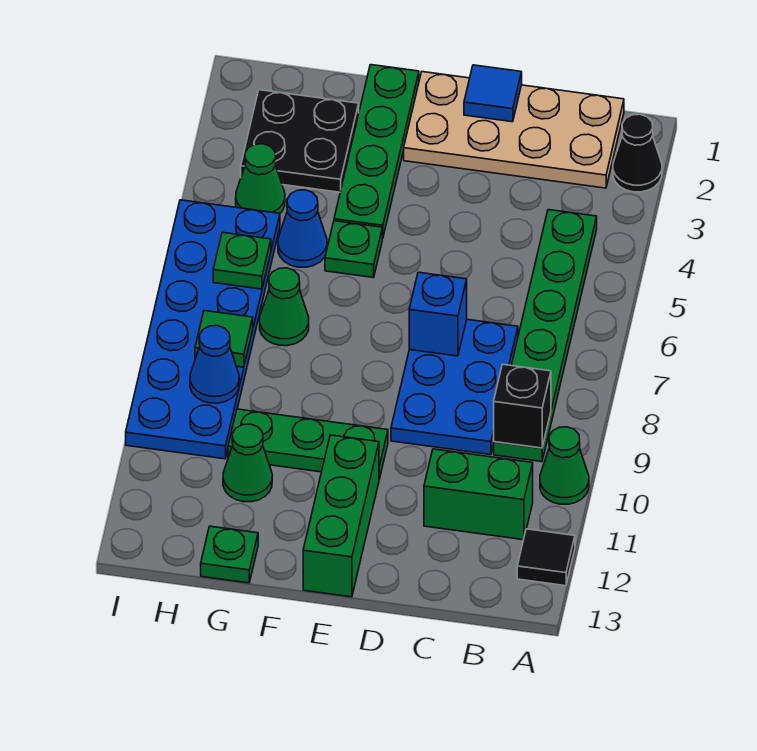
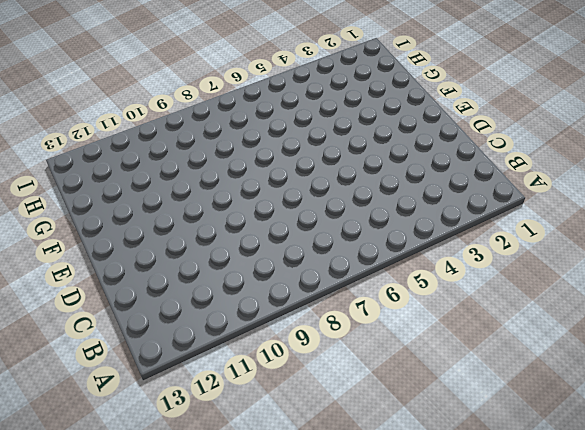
none -> black cone A2 level 1
none -> green cone A10 level 1
none -> black tile A12 level 1

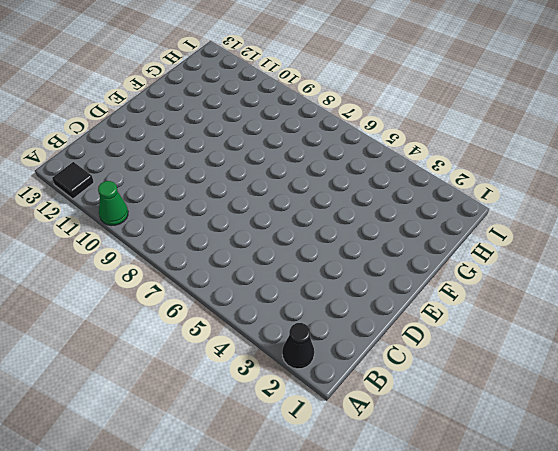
none -> tan plate B1:E2 level 1
none -> green plate B4:B9 level 1
none -> green brick B11:C11 level 1

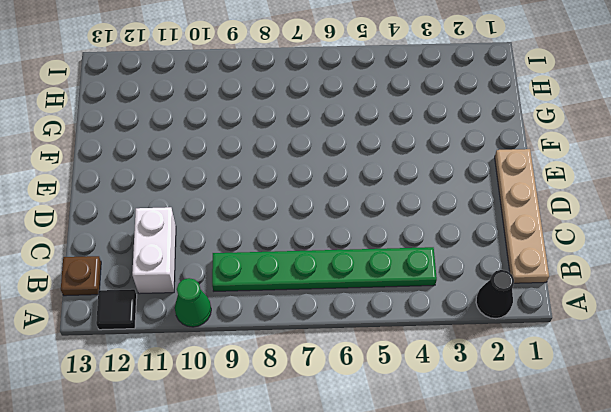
tan plate B1:E1 level 1 -> tan plate B1:E2 level 1
white brick B11:C11 level 1 -> green brick B11:C11 level 1
brown plate B13 level 1 -> none
none -> blue plate C7:D9 level 1
none -> green plate E10:G10 level 1
none -> green brick E11:E13 level 1

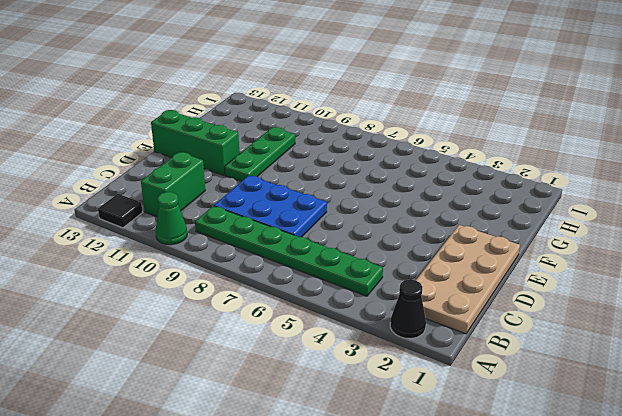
none -> green plate F1:F4 level 1
none -> green plate F5 level 1
none -> black plate G2:H3 level 1

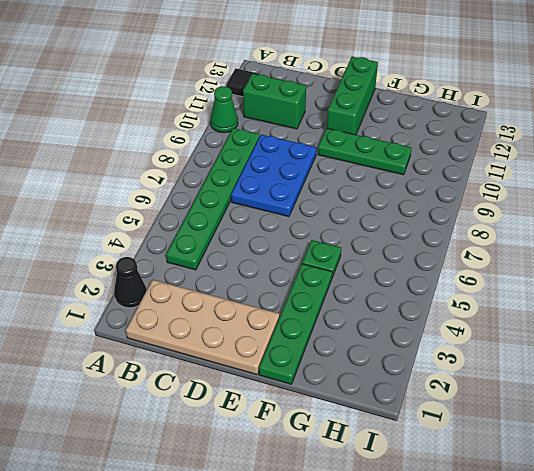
none -> black plate G2:H3 level 1
none -> blue cone G5 level 1
none -> green cone G7 level 1

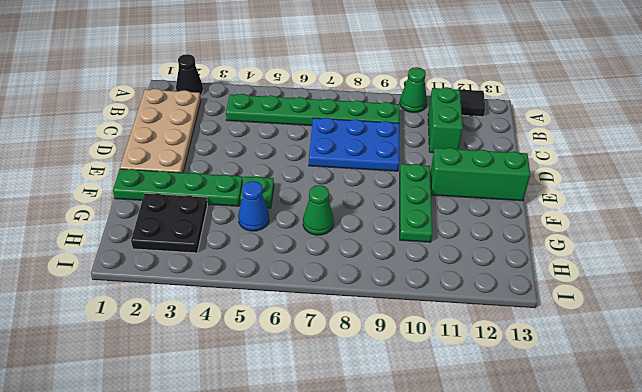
none -> green cone G11 level 1
none -> green plate G13 level 1
none -> green cone H4 level 1

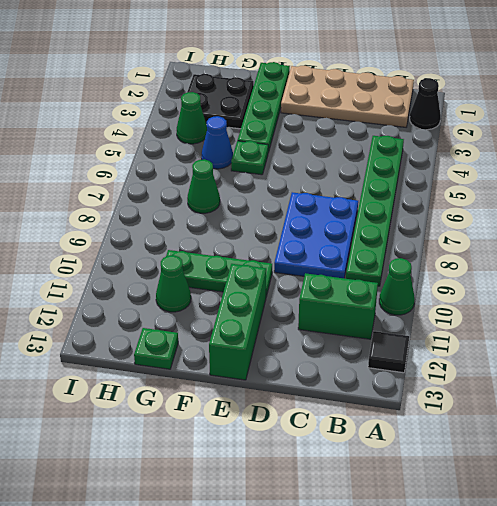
none -> blue plate H5:I10 level 1
none -> black brick B9 level 2
none -> blue tile D1 level 2

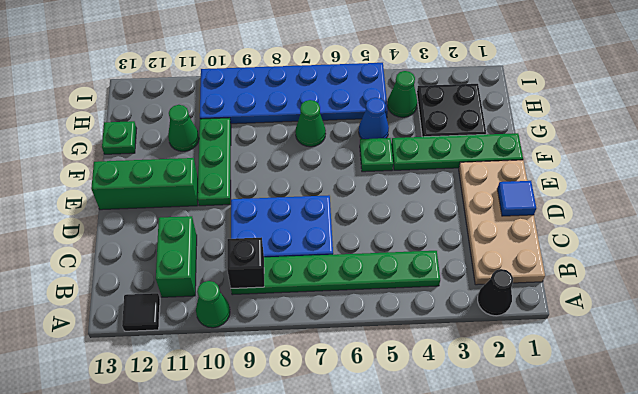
none -> blue brick D7 level 2
none -> green plate H6 level 2
none -> green tile H8 level 2

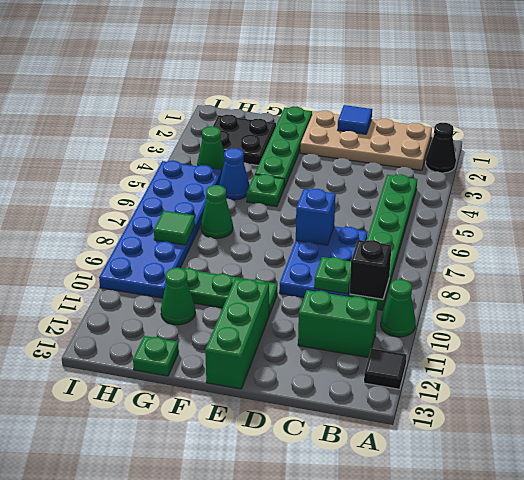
green plate C9 level 2 -> green plate H6 level 2
none -> blue cone H9 level 2

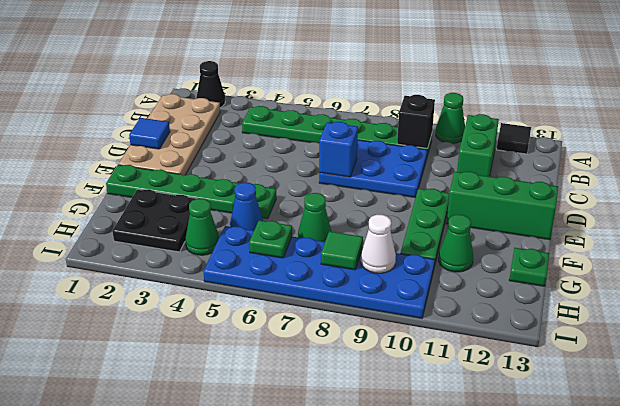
white cone H9 level 2 -> blue cone H9 level 2

